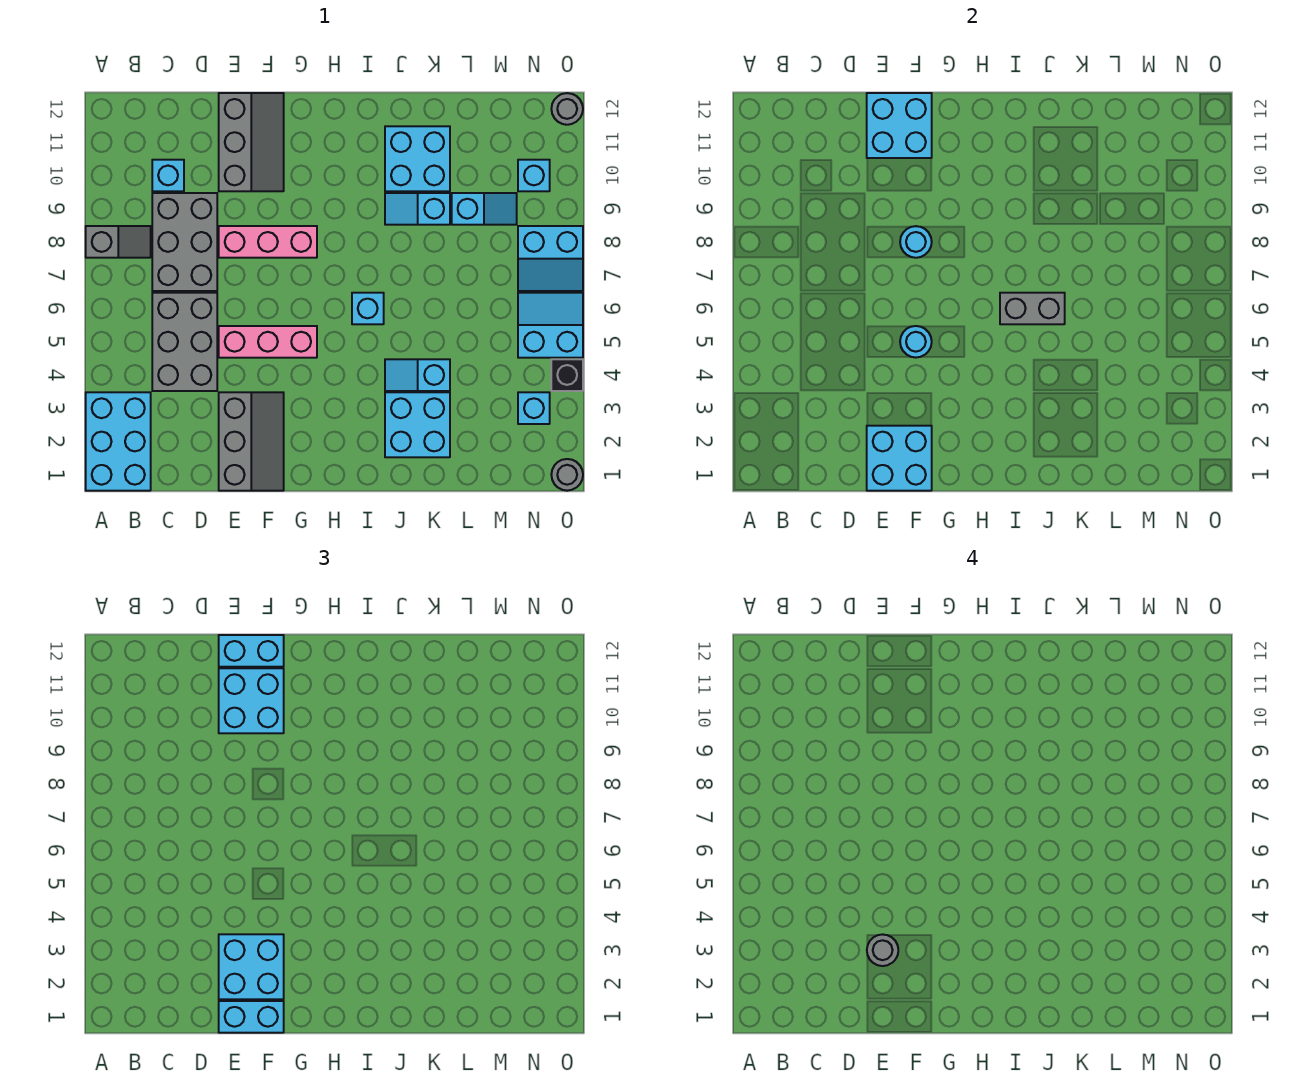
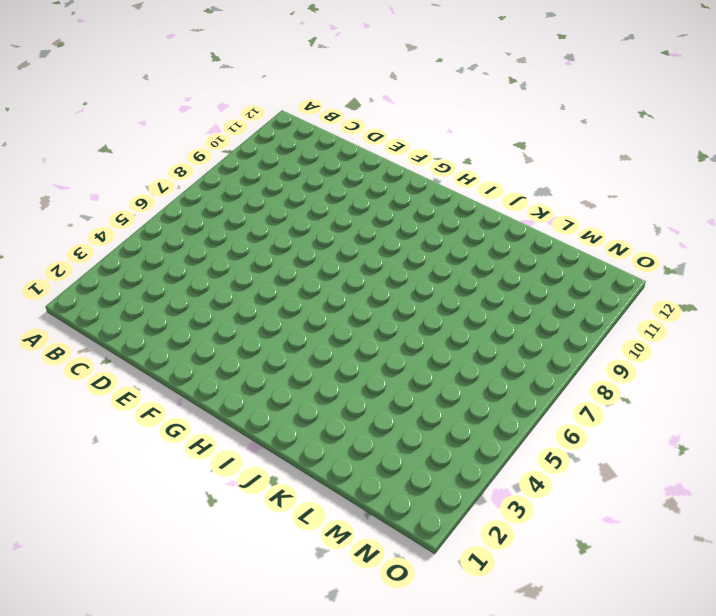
none -> cyan brick A1:B3 level 1
none -> grey slope A8:B8 level 1 top A
none -> grey brick C4:D6 level 1
none -> grey brick C7:D9 level 1

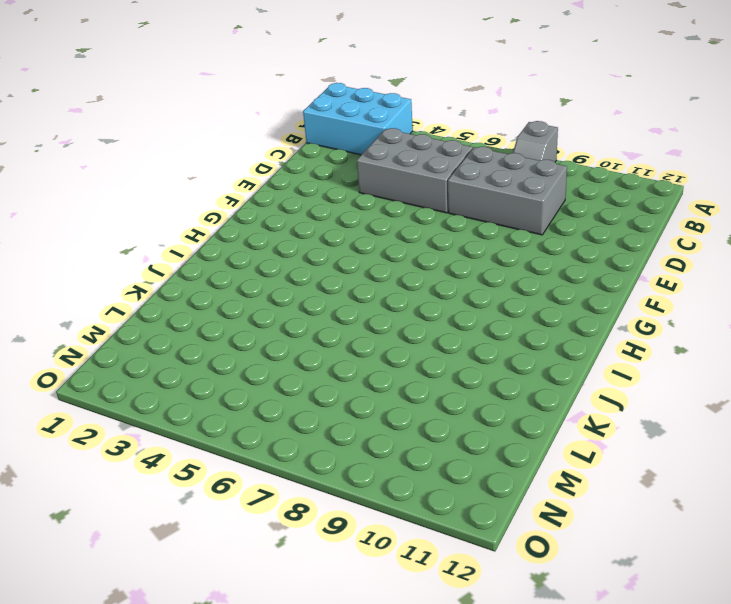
none -> cyan brick C10 level 1
none -> grey slope E1:F3 level 1 top E
none -> pink brick E5:G5 level 1
none -> pink brick E8:G8 level 1

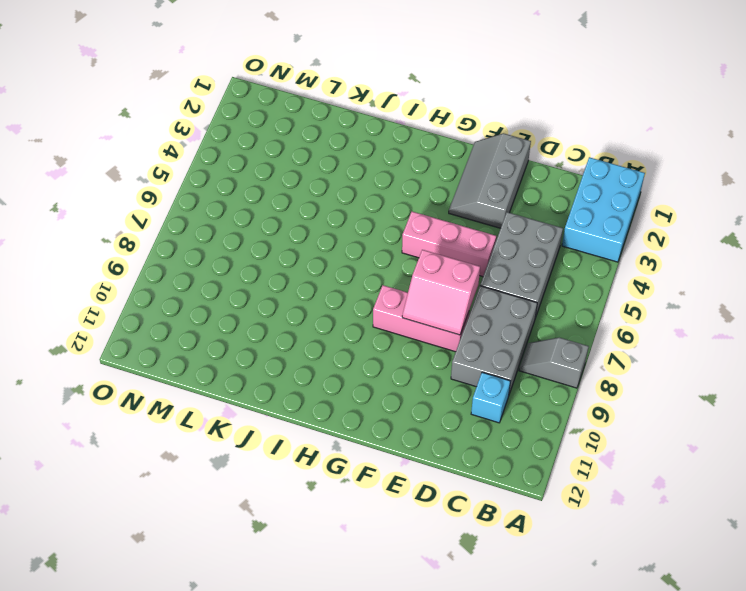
pink slope E7:F8 level 2 top 7 -> cyan round brick F8 level 2
none -> grey slope E10:F12 level 1 top E
none -> cyan brick I6 level 1
none -> cyan brick J2:K3 level 1
none -> cyan slope J4:K4 level 1 top K

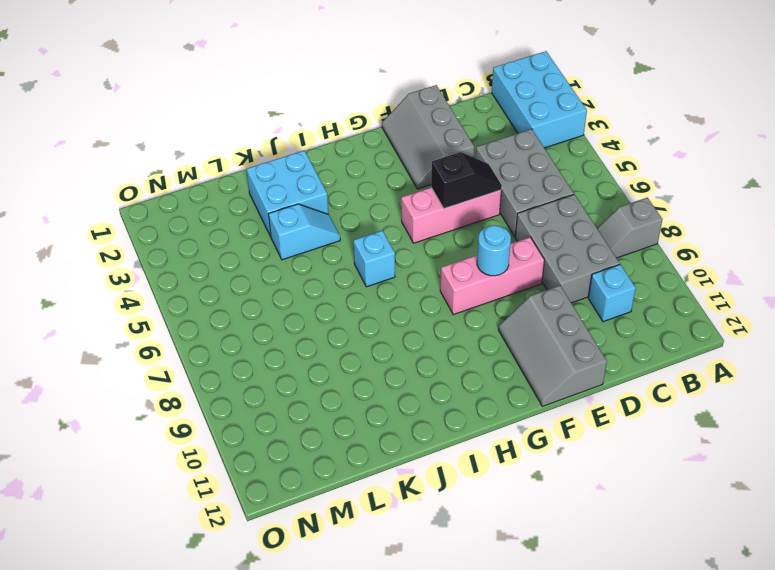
black slope E5:F5 level 2 top F -> cyan round brick F5 level 2
none -> cyan slope J9:K9 level 1 top K
none -> cyan brick J10:K11 level 1
none -> cyan slope L9:M9 level 1 top L
none -> cyan brick N3 level 1

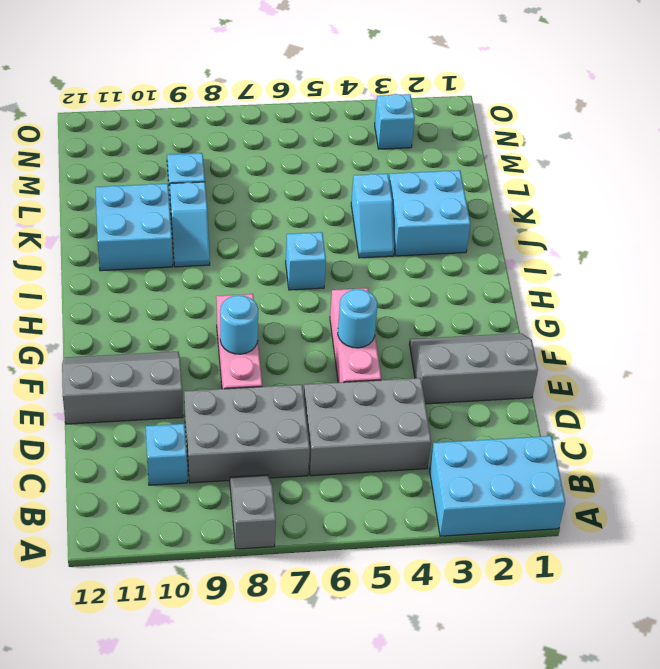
none -> cyan slope N5:O6 level 1 top 5
none -> cyan slope N7:O8 level 1 top 8
none -> cyan brick N10 level 1
none -> grey round brick O1 level 1

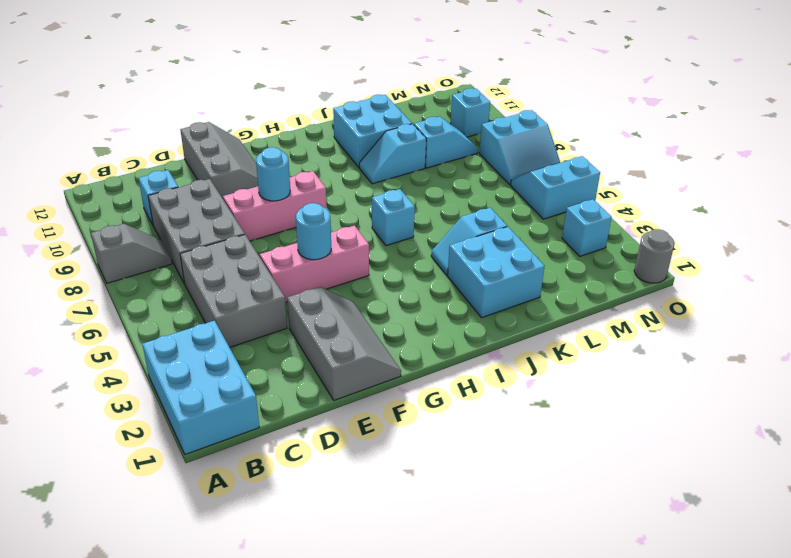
none -> black brick O4 level 1
none -> grey round brick O12 level 1
none -> cyan brick E1:F2 level 2
none -> cyan brick E11:F12 level 2

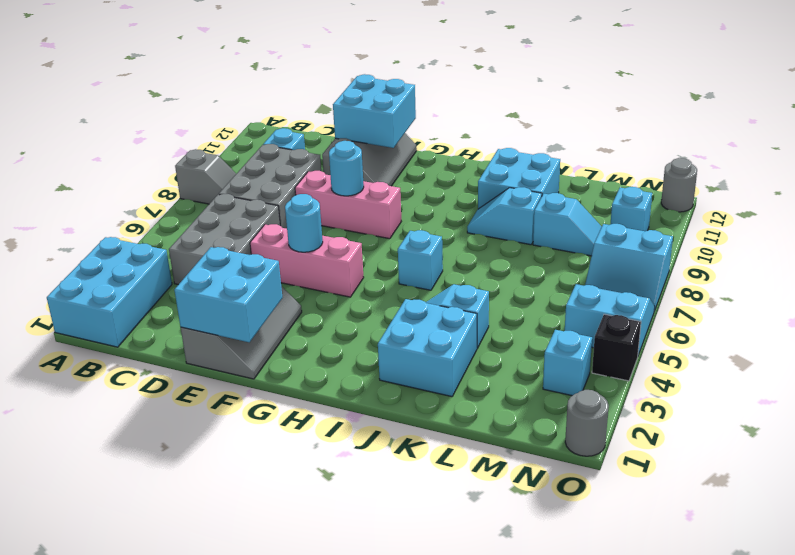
none -> grey brick I6:J6 level 2
none -> cyan brick E1:F1 level 3
none -> cyan brick E2:F3 level 3
none -> cyan brick E10:F11 level 3

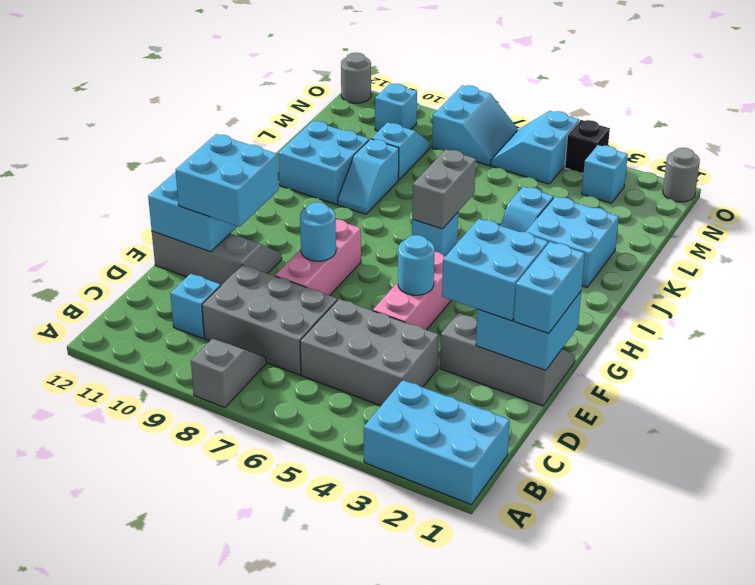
none -> cyan brick E12:F12 level 3
none -> grey round brick E3 level 4

